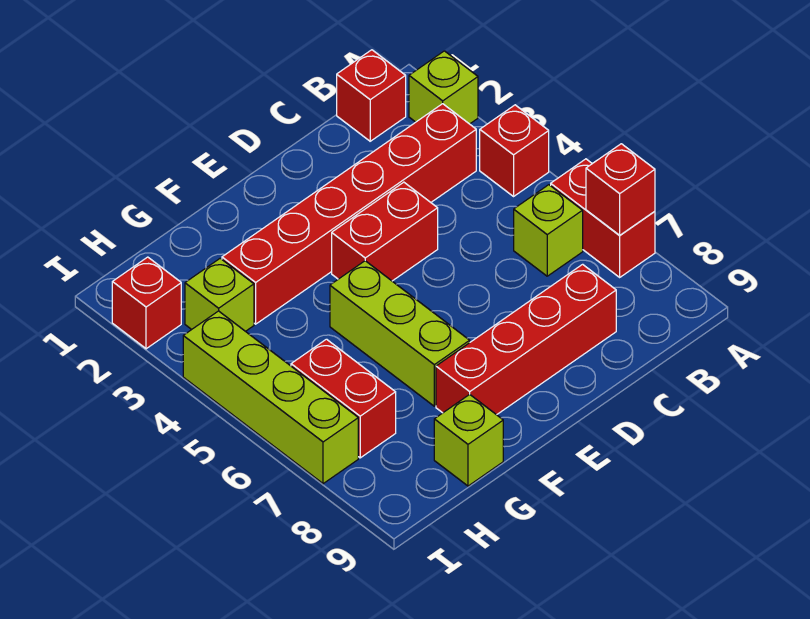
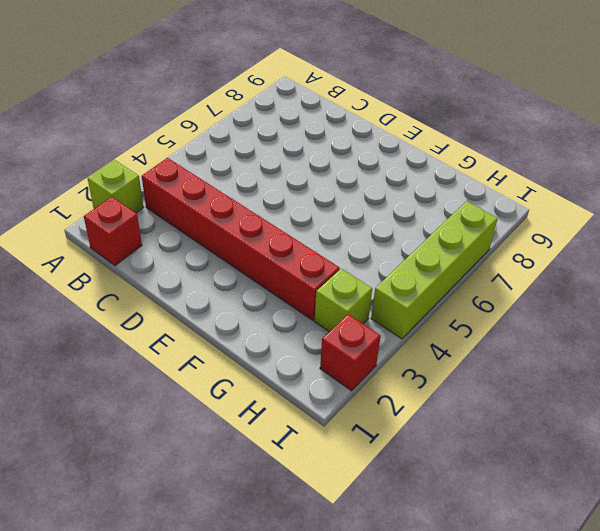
none -> red brick A4 level 1
none -> red brick A6:A7 level 1
none -> lime brick B6 level 1

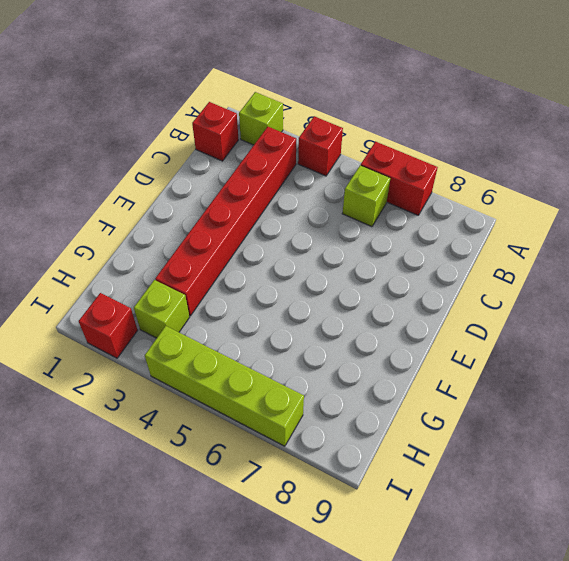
none -> red brick C8:F8 level 1
none -> red brick D4:E4 level 1
none -> lime brick F5:F7 level 1

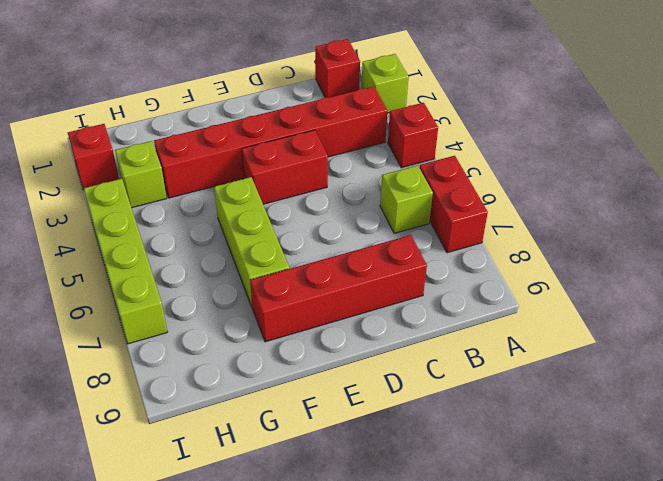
none -> lime brick G9 level 1
none -> red brick H6:H7 level 1
none -> red brick A7 level 2

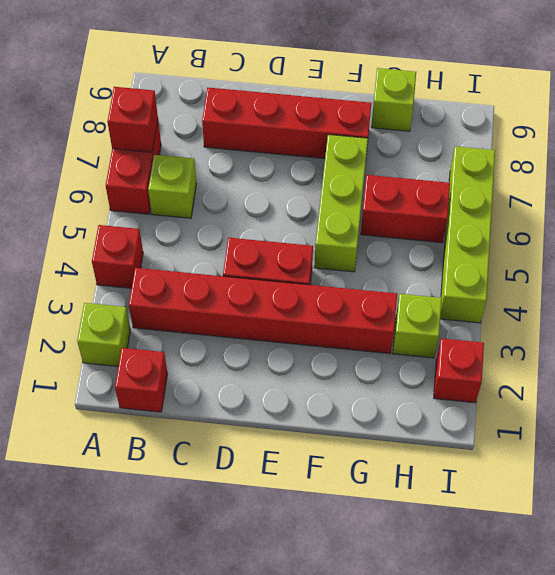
red brick G6:H6 level 1 -> red brick H6:H7 level 1

